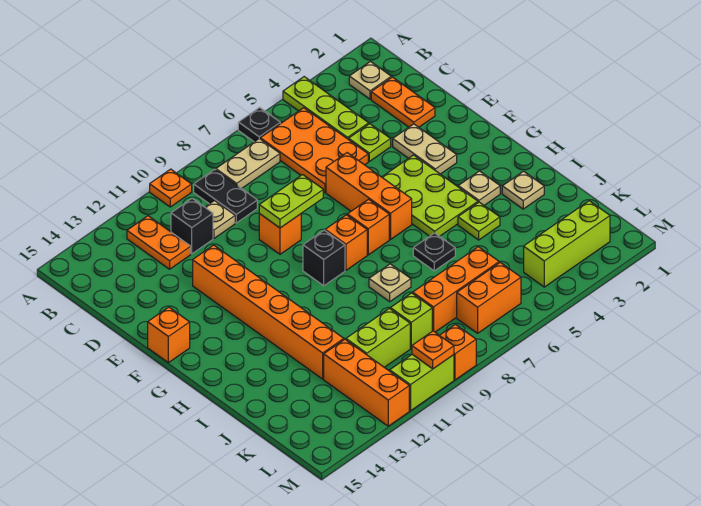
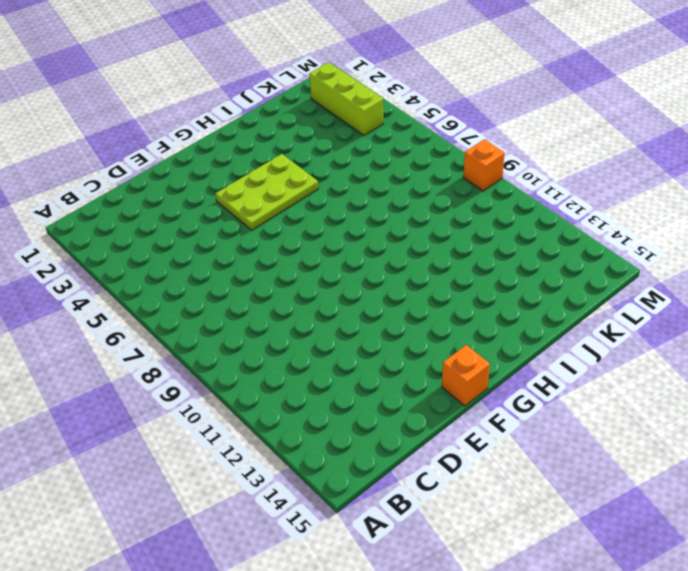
none -> lime plate A4:C4 level 1
none -> black plate A6 level 1
none -> orange plate A10 level 1
none -> tan plate B2 level 1

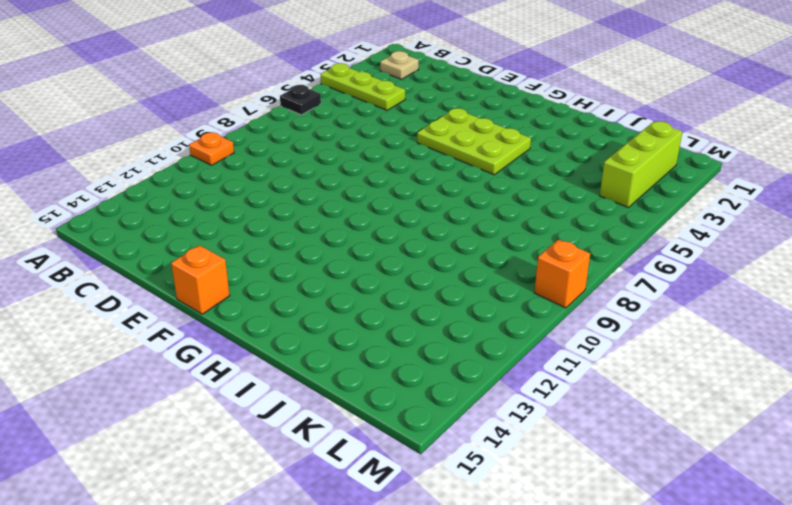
none -> orange plate B5:D6 level 1
none -> tan plate B7:B8 level 1
none -> black plate B9:C9 level 1
none -> orange plate B12:C12 level 1

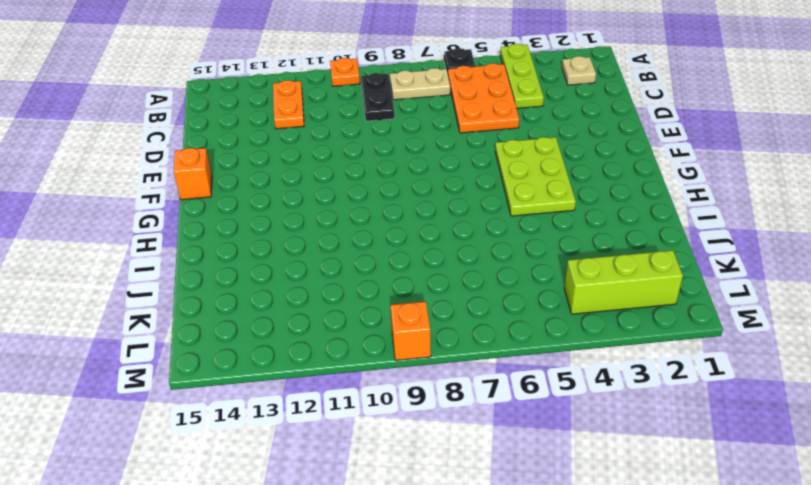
none -> orange plate C2:D2 level 1
none -> tan plate C10 level 1
none -> black brick C11 level 1
none -> lime plate D4 level 1

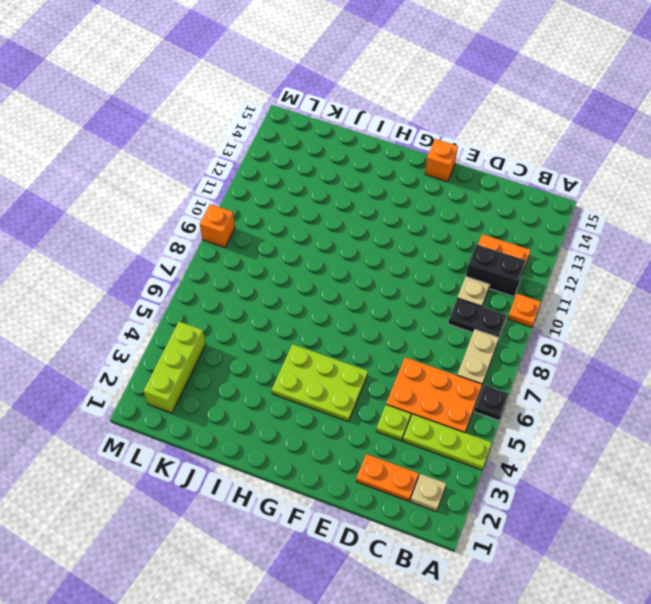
black brick B11:C11 level 1 -> black brick C11 level 1
none -> tan plate E3:F3 level 1
none -> orange brick E6:G6 level 1
none -> orange brick E9 level 1
none -> orange brick E12:J12 level 1

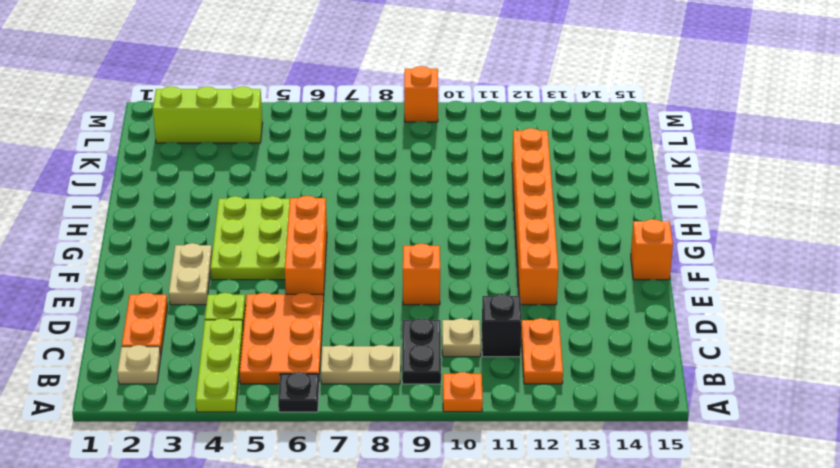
none -> orange brick G7 level 1
none -> orange brick G8 level 1
none -> black brick G9 level 1
none -> tan plate H3 level 1

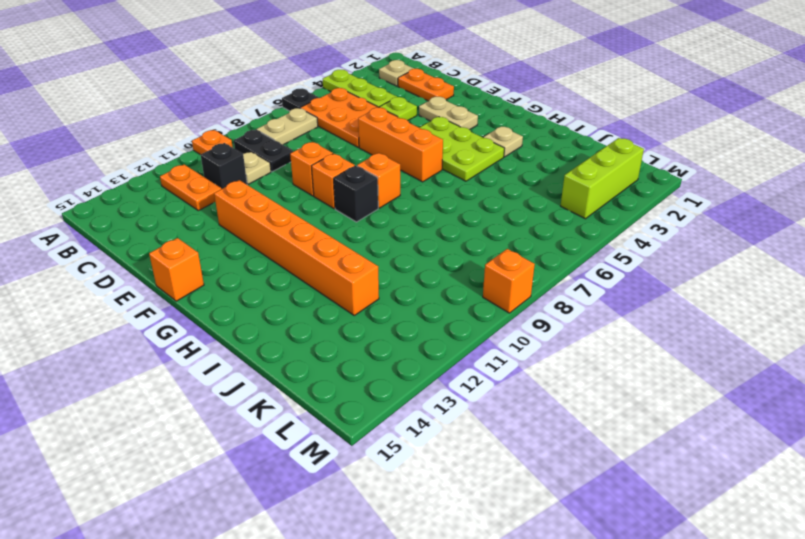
orange brick F9 level 1 -> orange brick G7 level 1
none -> tan plate I2 level 1
none -> lime plate I4 level 1
none -> black plate I6 level 1
none -> tan plate I8 level 1

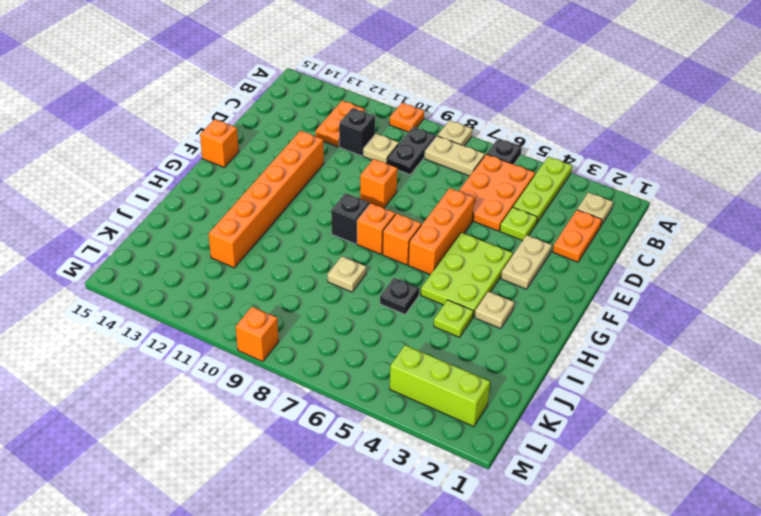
tan plate A8 level 1 -> tan plate I2 level 1
none -> orange brick K6:K8 level 1
none -> lime brick K9 level 1
none -> lime brick K10:K11 level 1
none -> orange brick K12:M12 level 1

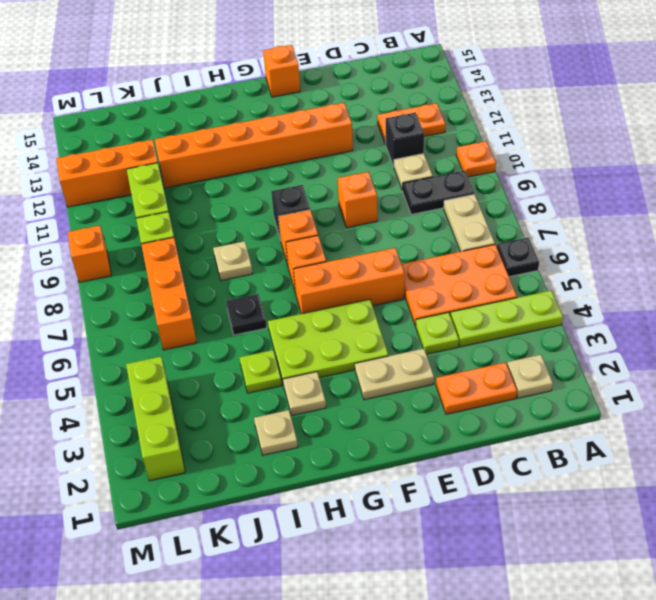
none -> orange brick L6:L7 level 1
none -> lime brick M10:M11 level 1
none -> lime plate E8:E9 level 2
none -> orange plate M10 level 2

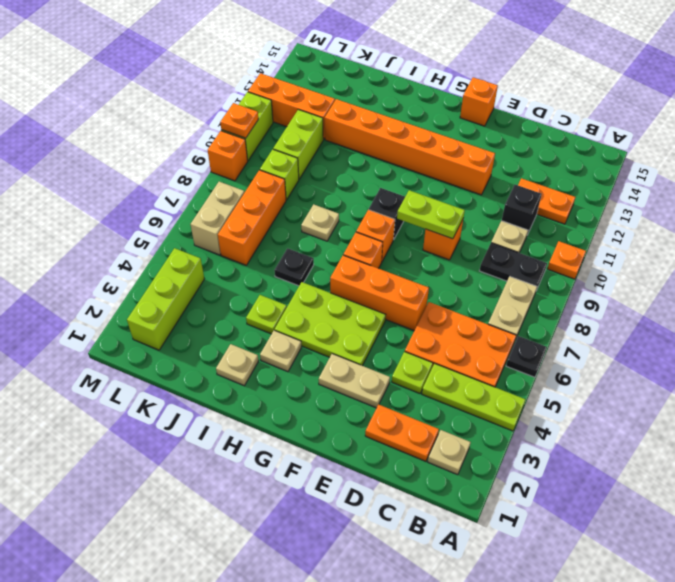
lime plate E9:F9 level 2 -> lime plate E8:E9 level 2
tan brick L6:L7 level 1 -> orange brick L6:L7 level 1

